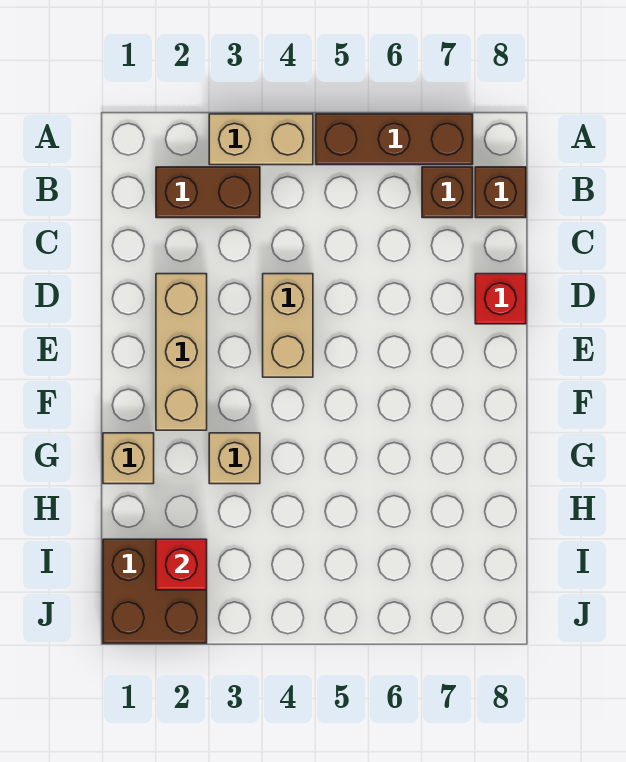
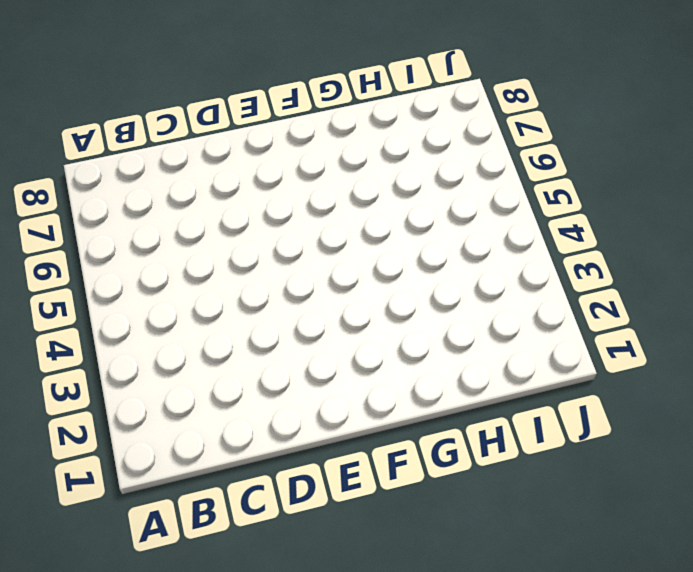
none -> tan brick A3:A4 level 1
none -> brown brick A5:A7 level 1
none -> brown brick B2:B3 level 1

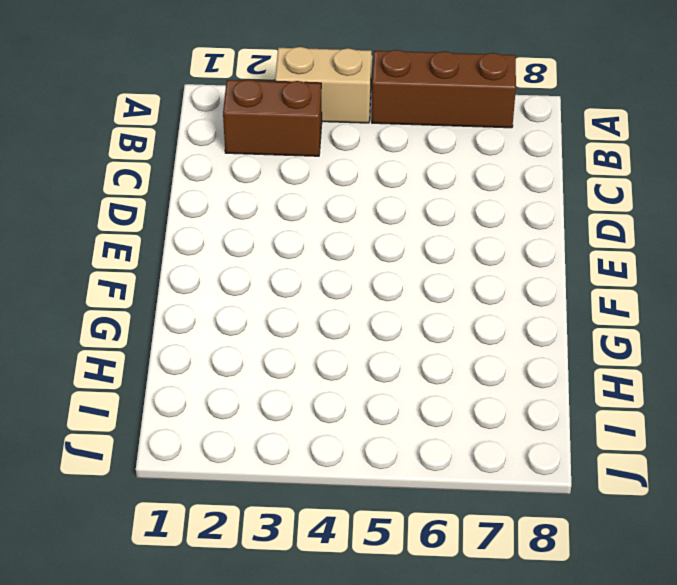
none -> brown brick B7 level 1
none -> brown brick B8 level 1
none -> tan brick D2:F2 level 1

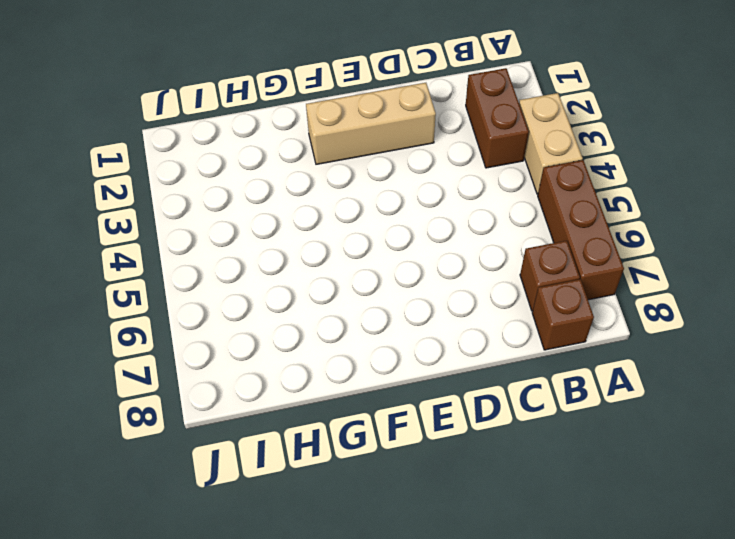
none -> tan brick D4:E4 level 1
none -> red brick D8 level 1
none -> tan brick G1 level 1

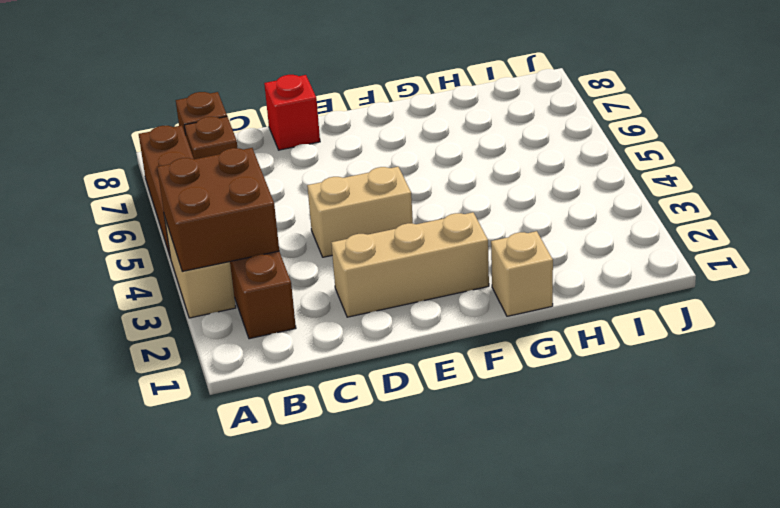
brown brick A3:B4 level 2 -> brown brick I1:J2 level 1
none -> tan brick G3 level 1
none -> red brick I2 level 2

